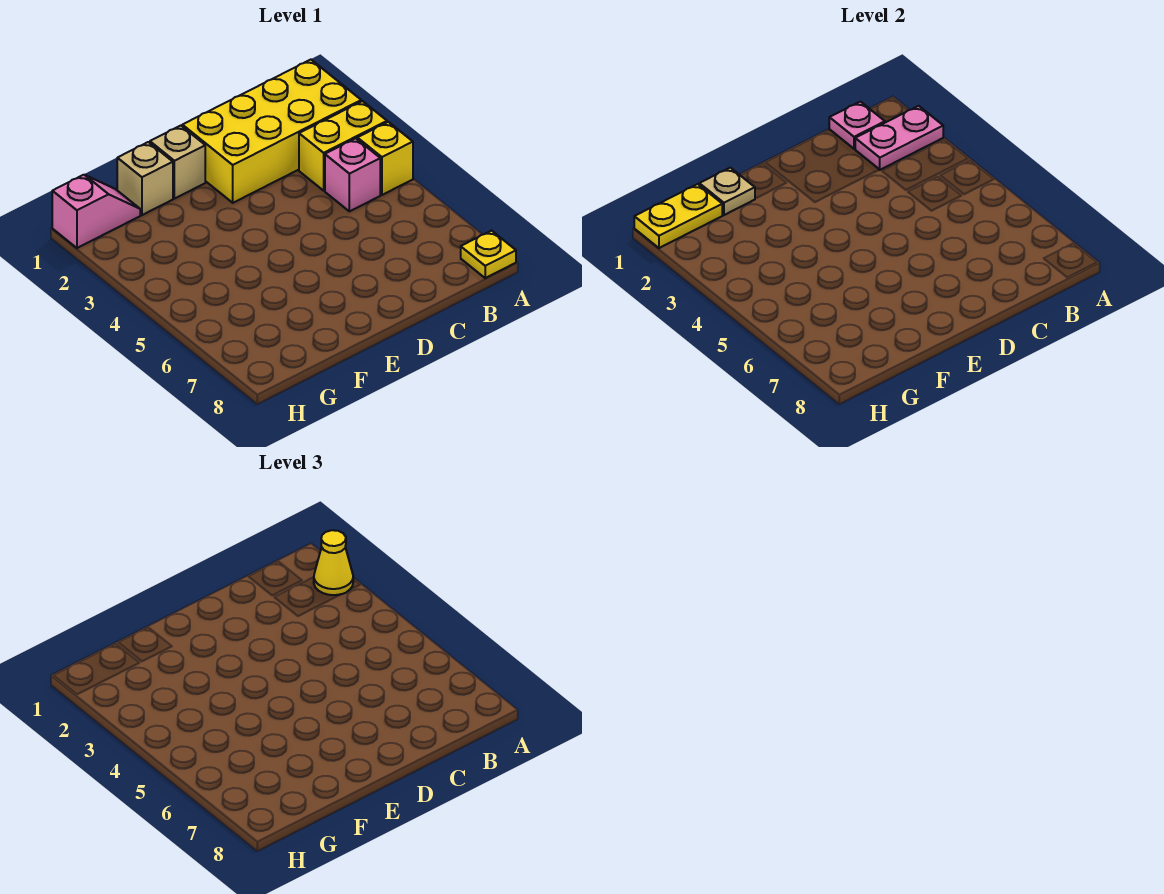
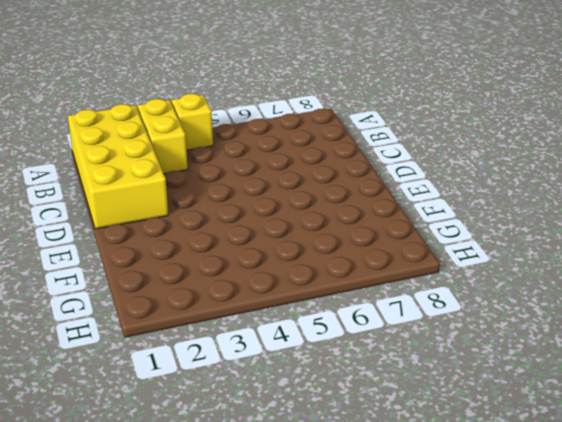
none -> yellow plate A8 level 1
none -> pink brick B4 level 1
none -> tan brick E1 level 1

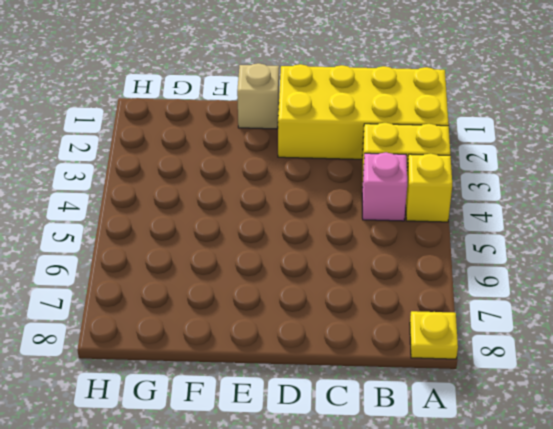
none -> tan brick F1 level 1
none -> pink slope G1:H1 level 1 top H
none -> pink plate A2:B2 level 2

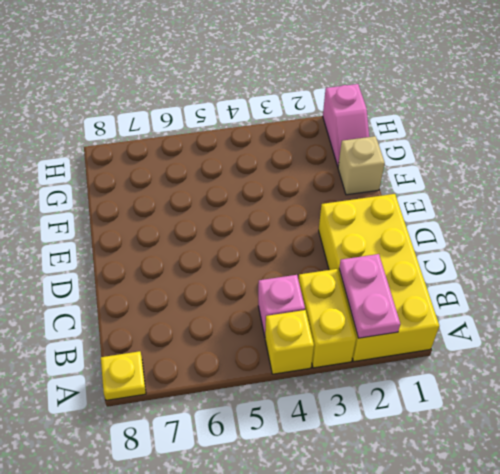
none -> tan brick E1 level 1
none -> pink plate B1 level 2
none -> tan plate F1 level 2

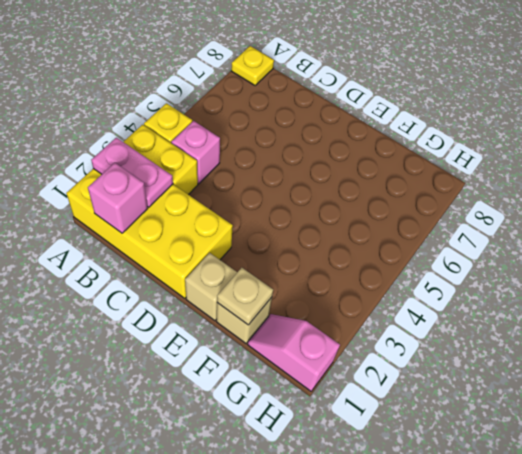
pink brick B1 level 2 -> pink plate B1 level 2
none -> yellow plate G1:H1 level 2
none -> yellow cone A2 level 3

